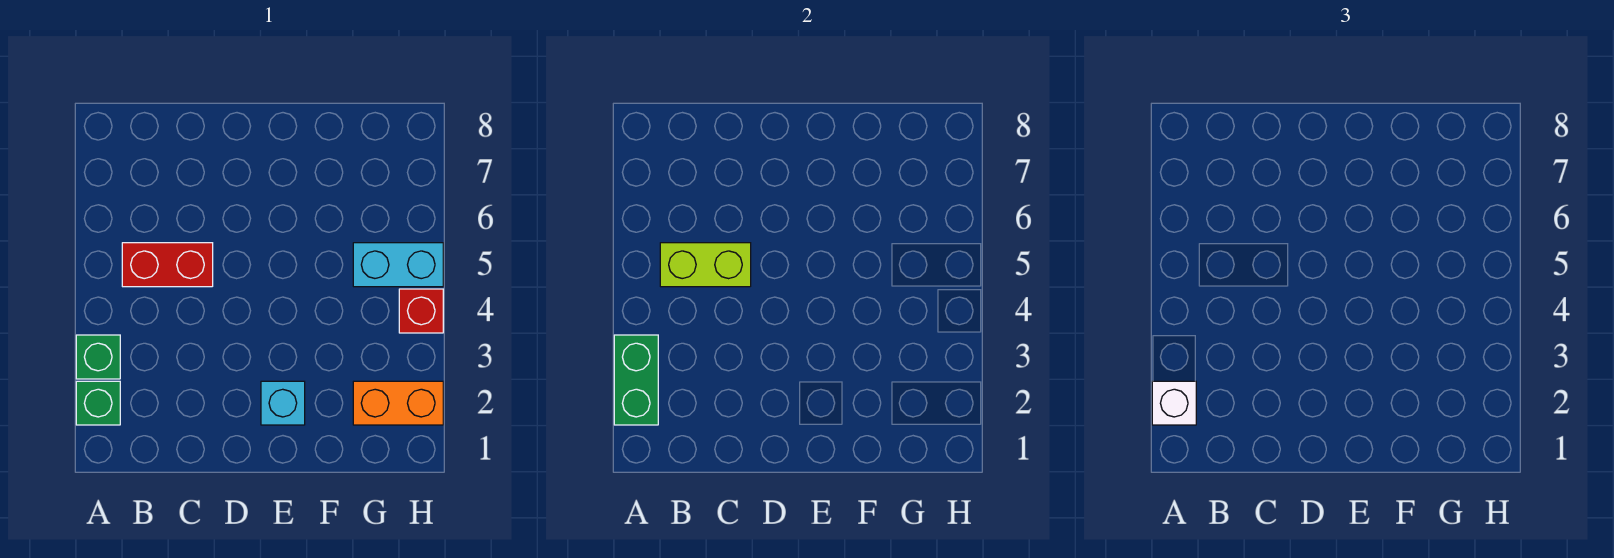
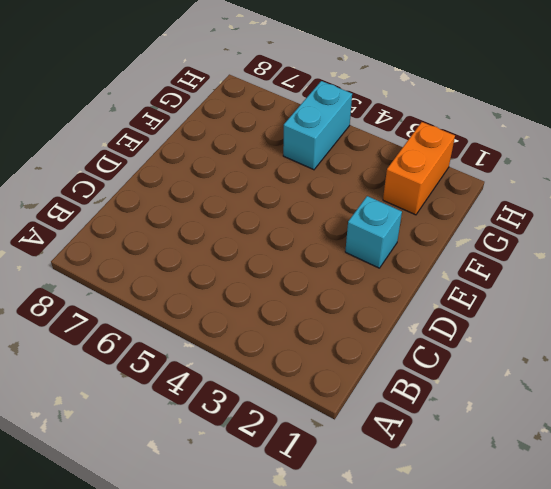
none -> green brick A2 level 1
none -> green brick A3 level 1

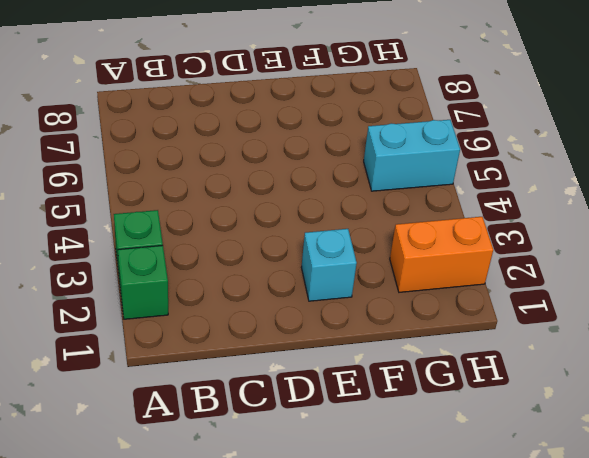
none -> red brick B5:C5 level 1
none -> red brick H4 level 1

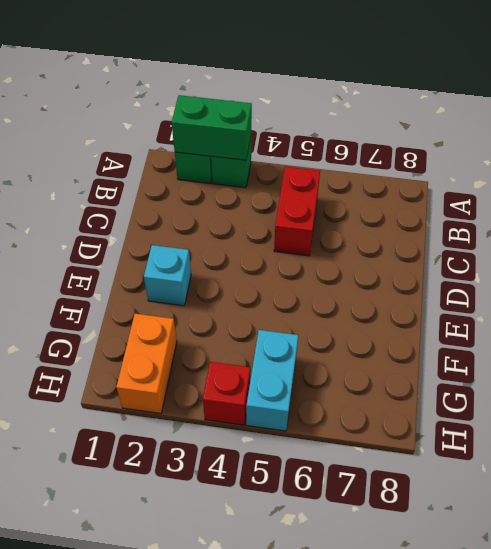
none -> lime brick B5:C5 level 2
none -> white brick A2 level 3

